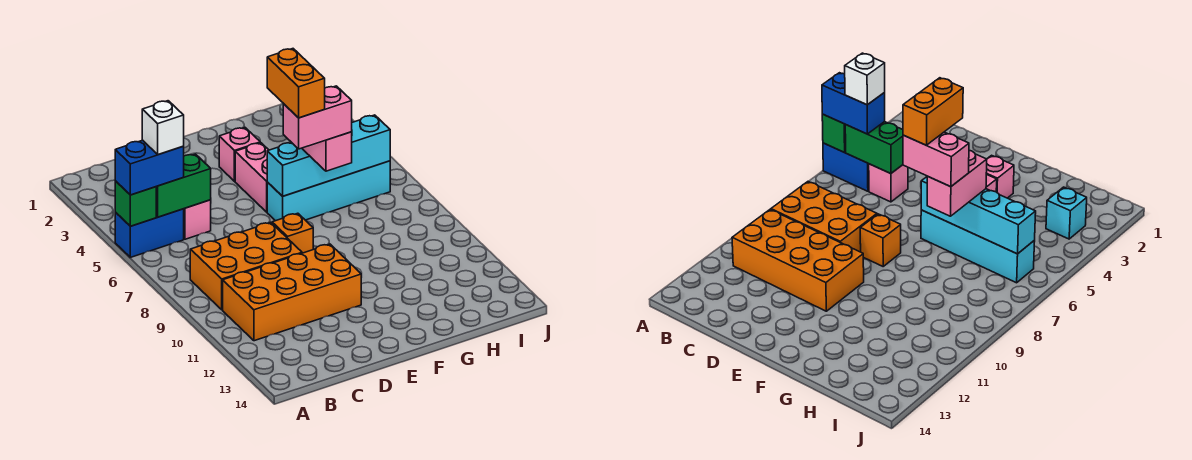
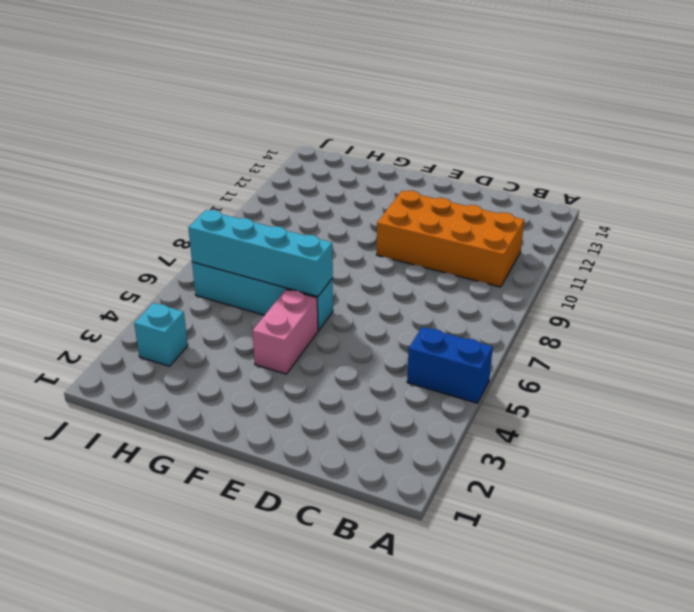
none -> orange brick B8:D9 level 1
none -> pink brick C5 level 1
none -> orange brick E8 level 1

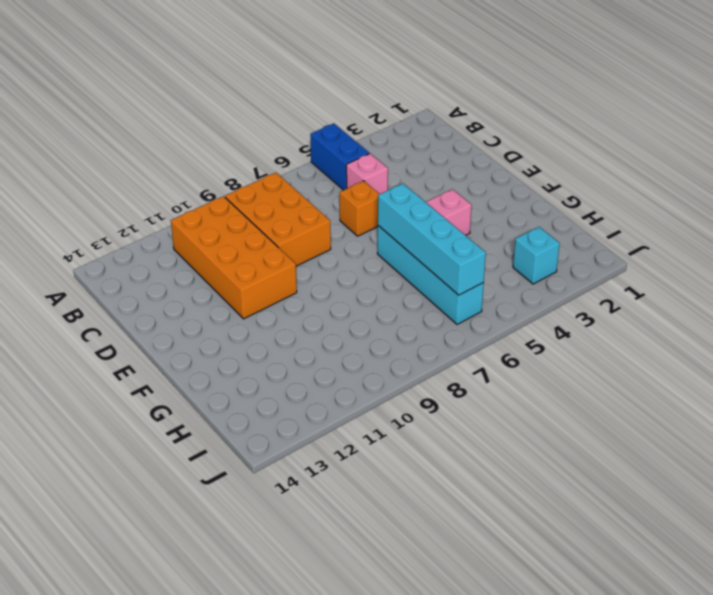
orange brick D6 level 1 -> orange brick E8 level 1
none -> pink brick F3 level 1
none -> green brick A5 level 2
none -> green brick B5:C5 level 2

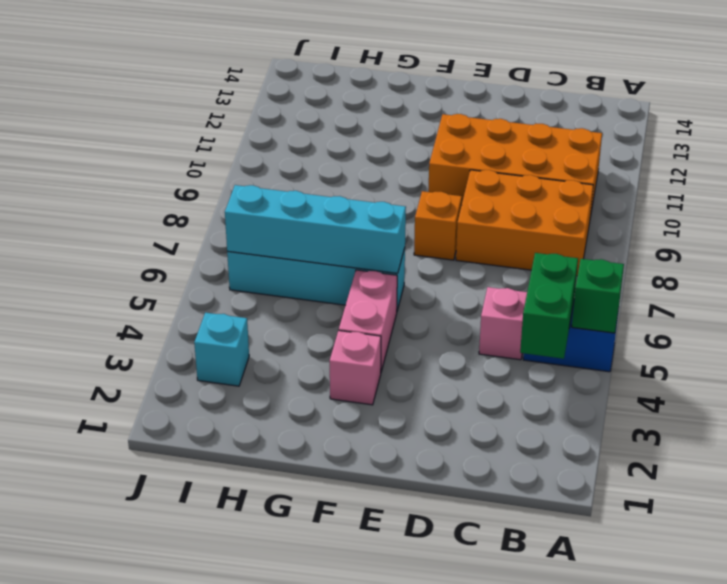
green brick B4:B5 level 2 -> green brick B5:C5 level 2
none -> blue brick A5:B5 level 3
none -> pink brick G6:G7 level 3
none -> white brick B5 level 4

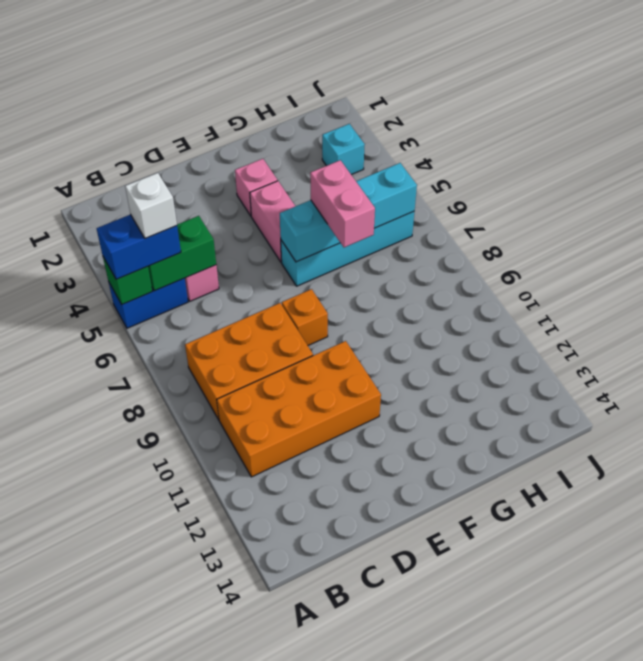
none -> pink brick F7:G7 level 4
none -> orange brick F6:F7 level 5

